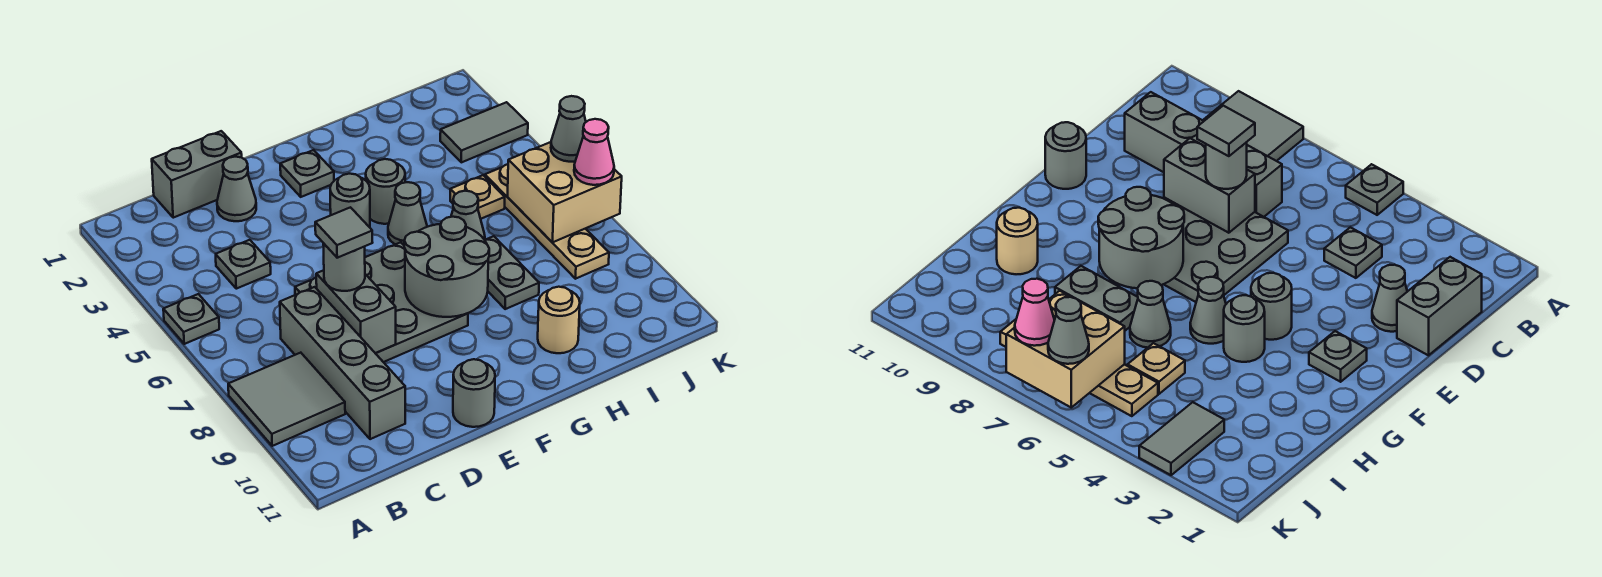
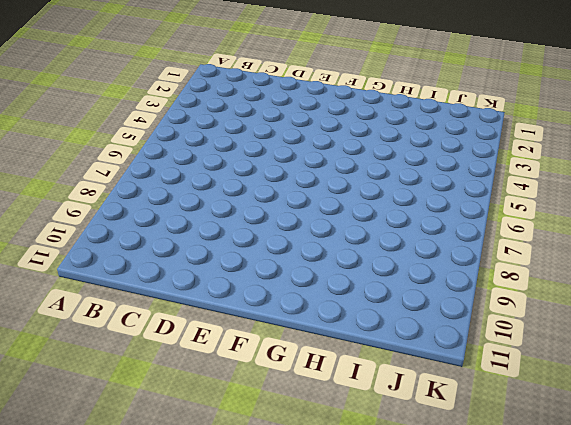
none -> grey plate A5 level 1
none -> grey tile A8:B9 level 1
none -> grey brick C1:D1 level 1

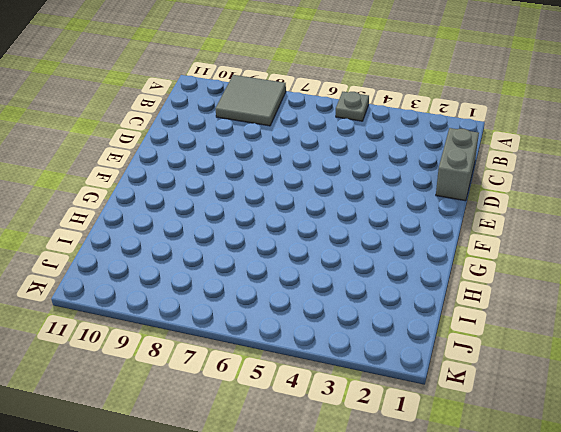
none -> grey plate C4 level 1
none -> grey brick C7:C10 level 1
none -> grey cone D2 level 1

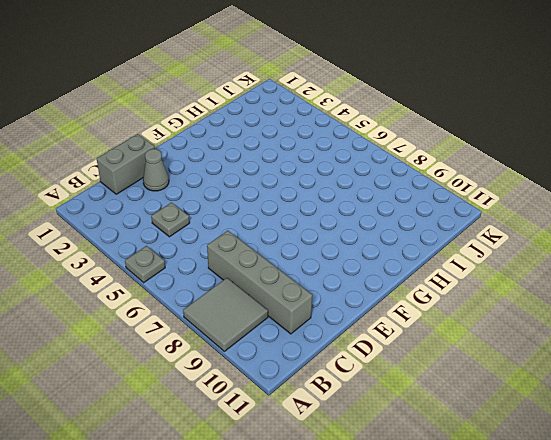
none -> grey plate D6:F8 level 1
none -> grey round brick E11 level 1
none -> grey plate F2 level 1

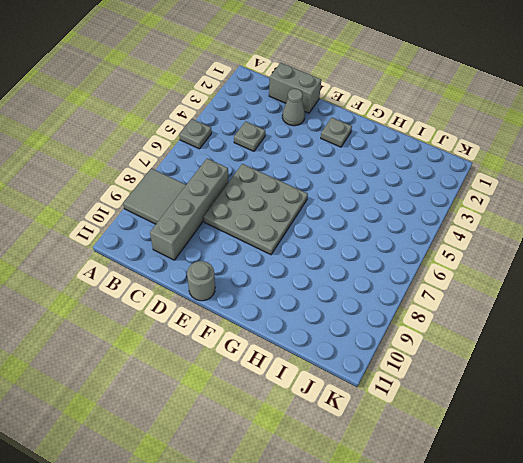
none -> grey round brick F4 level 1
none -> grey round brick G4 level 1
none -> grey cone G5 level 1

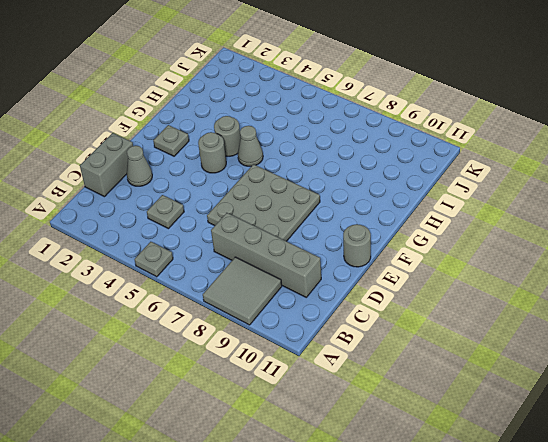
none -> grey cone H6 level 1
none -> grey plate H7:H8 level 1
none -> tan round brick H10 level 1

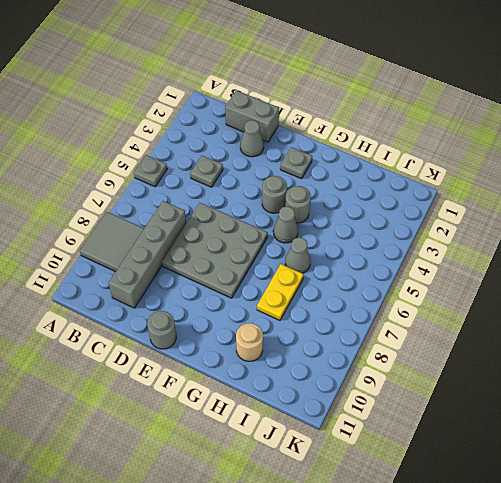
yellow plate H7:H8 level 1 -> grey plate H7:H8 level 1
none -> tan plate I5 level 1
none -> grey tile J3:K3 level 1
none -> tan plate J5:J8 level 1

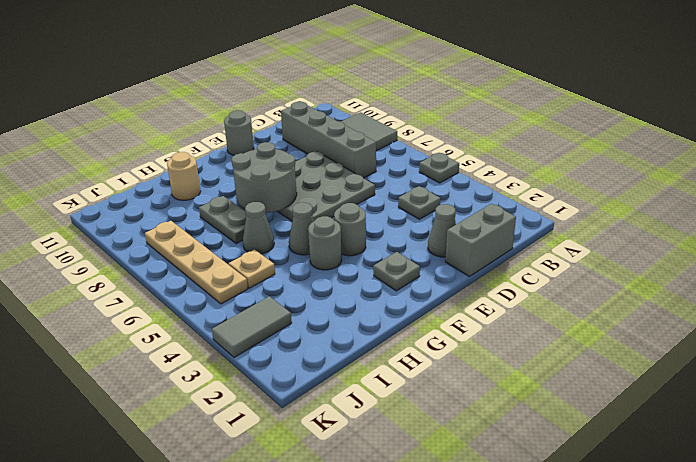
none -> grey brick D7:D8 level 2
none -> tan brick J6:K7 level 2
none -> grey round brick D7 level 3

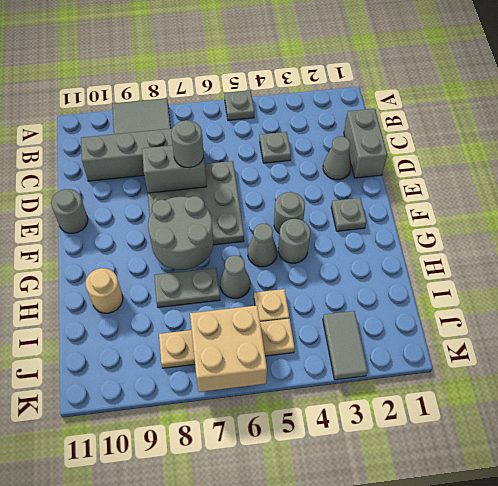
none -> grey cone K6 level 3
none -> pink cone K7 level 3
none -> grey tile D7 level 4

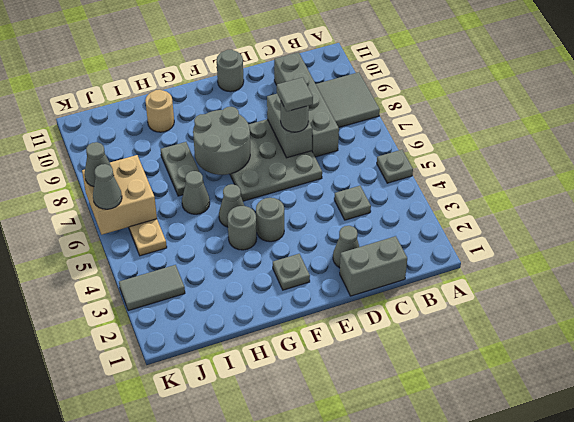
grey cone K7 level 3 -> pink cone K7 level 3
none -> tan plate I5 level 1

